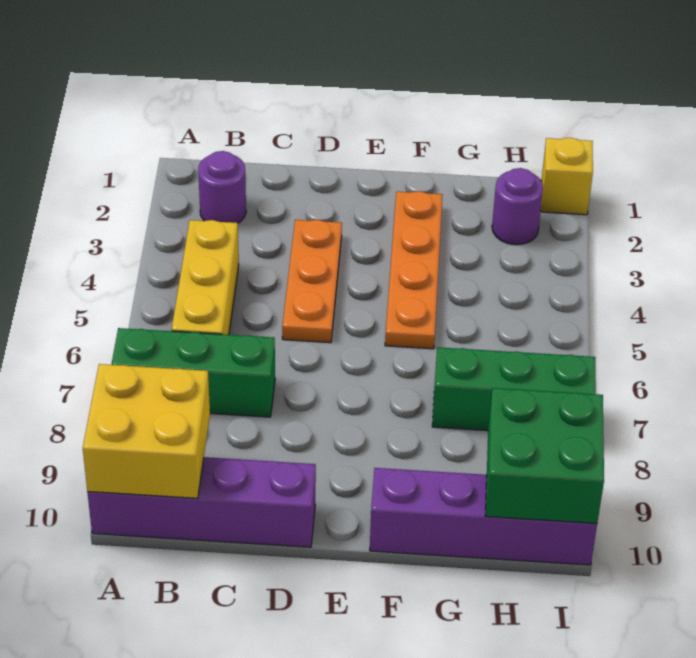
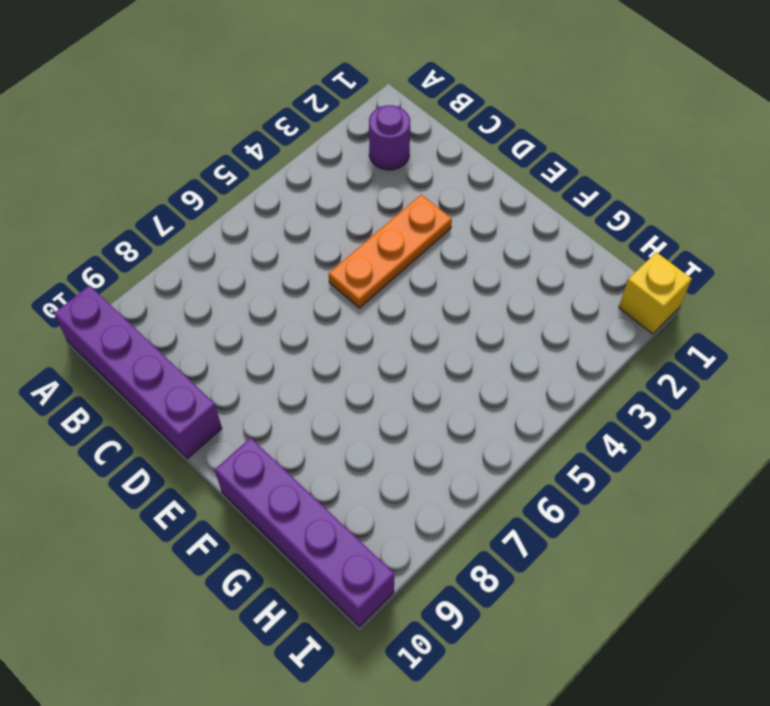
none -> green brick A7:C7 level 1
none -> yellow brick B4:B6 level 1
none -> orange plate F2:F5 level 1

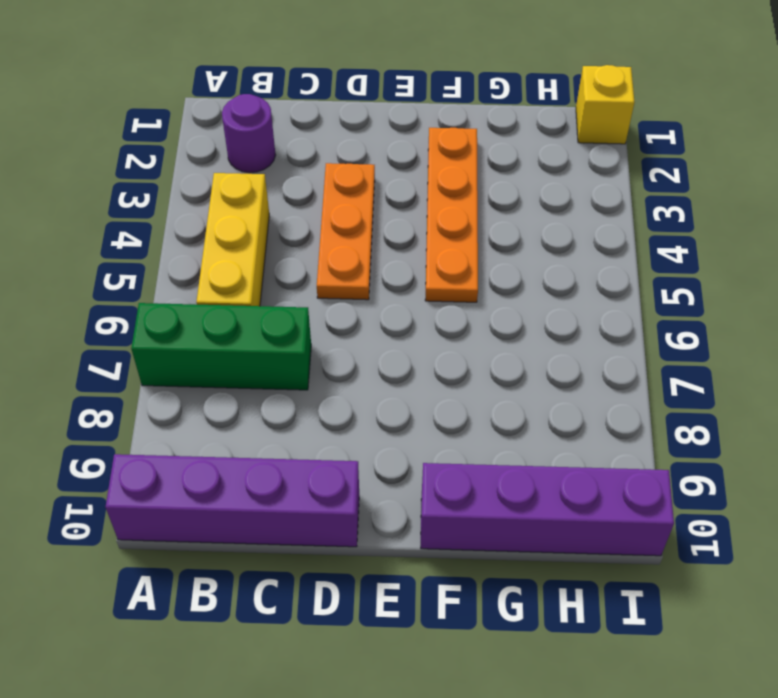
none -> green brick G7:I7 level 1
none -> purple round brick H2 level 1
none -> yellow brick A9:B10 level 2

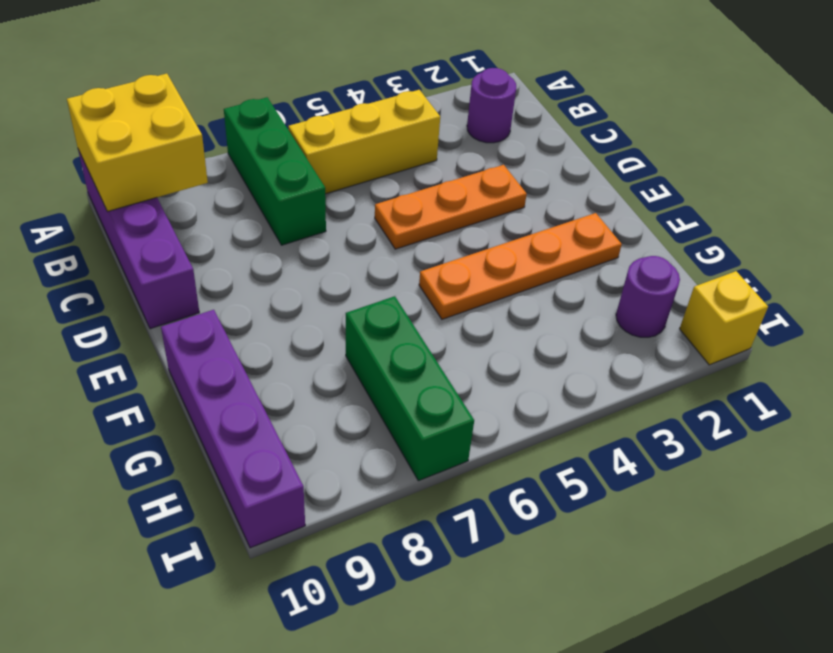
none -> green brick H9:I10 level 2

